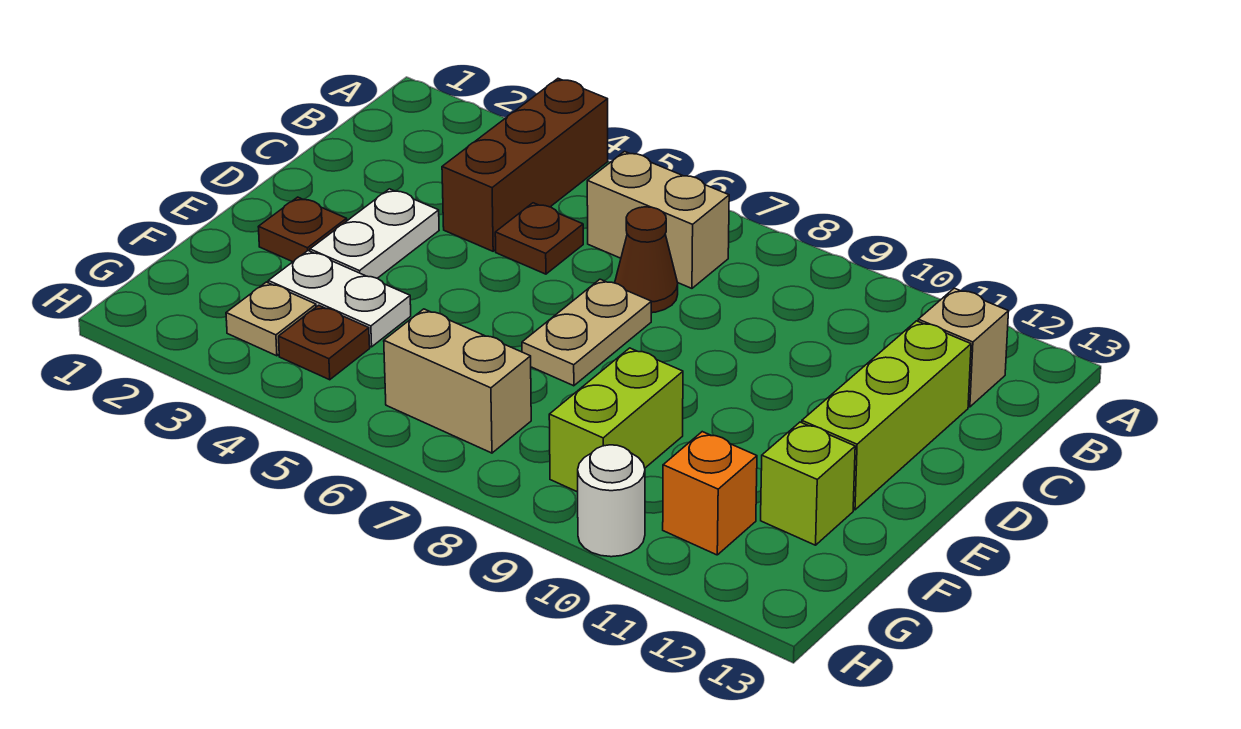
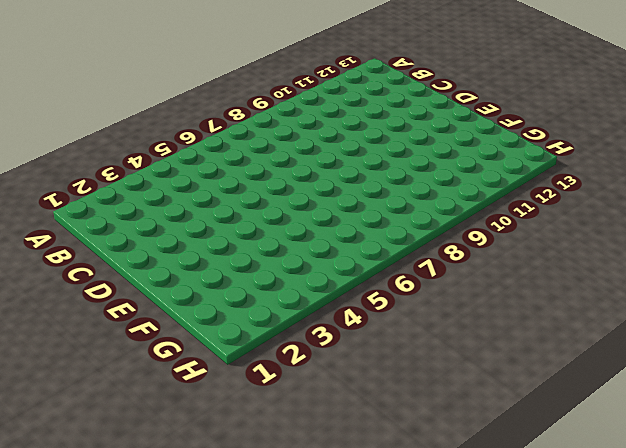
none -> brown brick A4:C4 level 1
none -> tan brick B6:B7 level 1
none -> tan brick B12 level 1

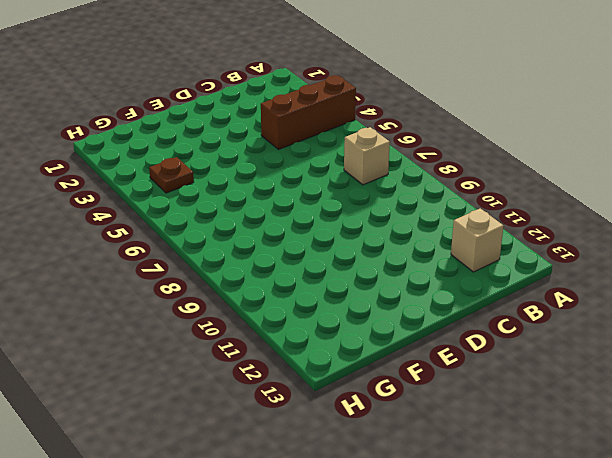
tan brick B7 level 1 -> tan brick B6:B7 level 1
none -> brown plate C5 level 1
none -> brown cone C7 level 1
none -> lime brick C12:E12 level 1

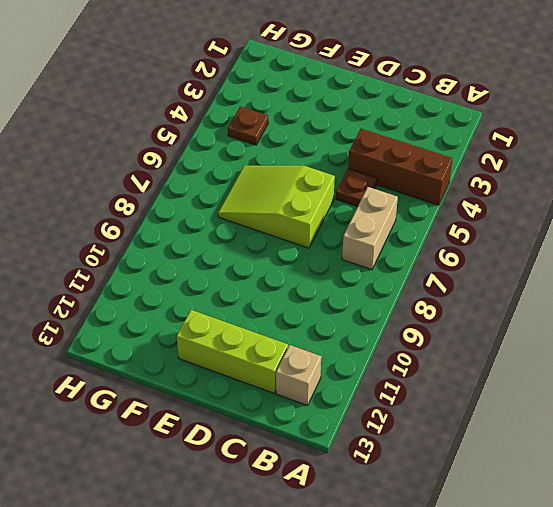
lime slope D6:F7 level 1 top D -> tan plate D7:E7 level 1
none -> brown cone C7 level 1
none -> white plate D3:E3 level 1
none -> brown plate E2 level 1

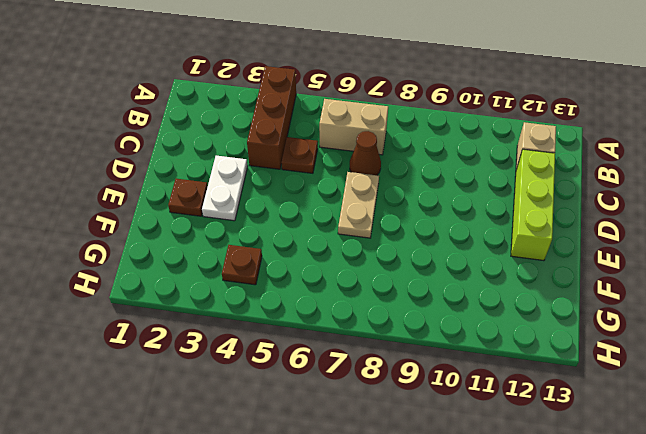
none -> white plate F3:F4 level 1
none -> lime brick F9:G9 level 1
none -> lime brick F12 level 1

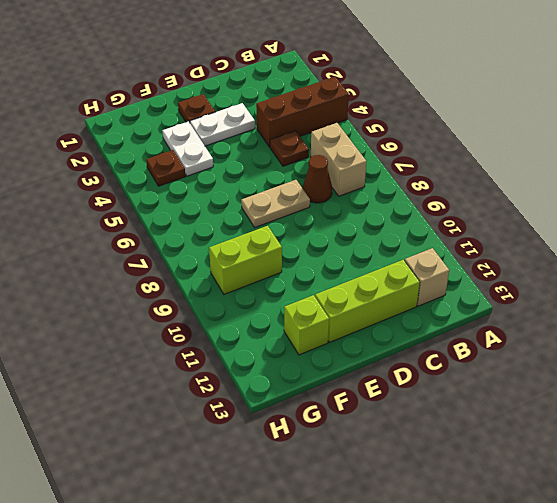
none -> tan plate G3 level 1
none -> tan brick G6:G7 level 1
none -> orange brick G11 level 1

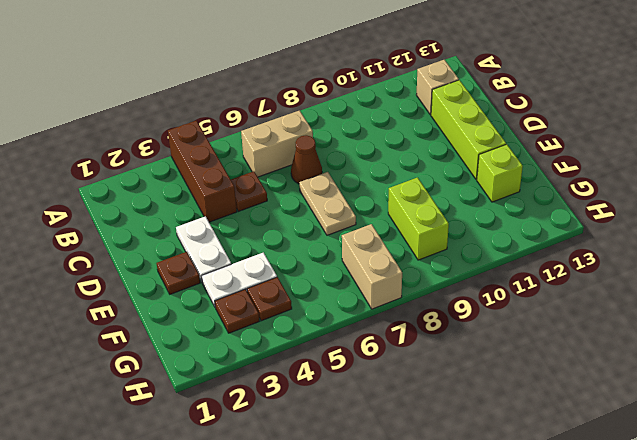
brown plate G3 level 1 -> tan plate G3 level 1
tan brick G7:H7 level 1 -> tan brick G6:G7 level 1
none -> orange brick G11 level 1
none -> white round brick H10 level 1

